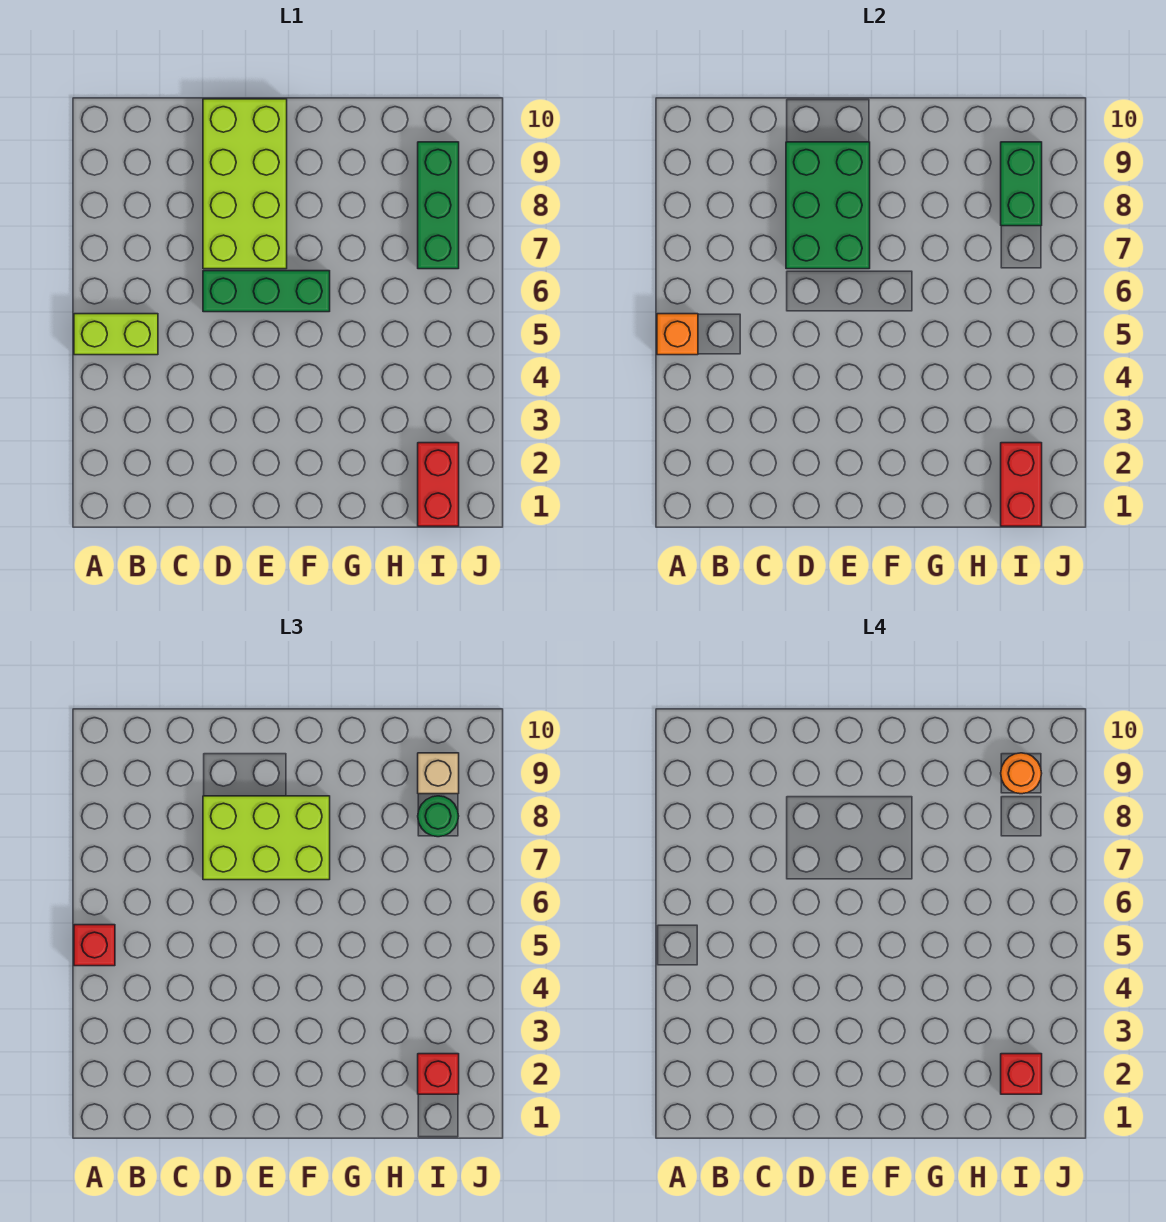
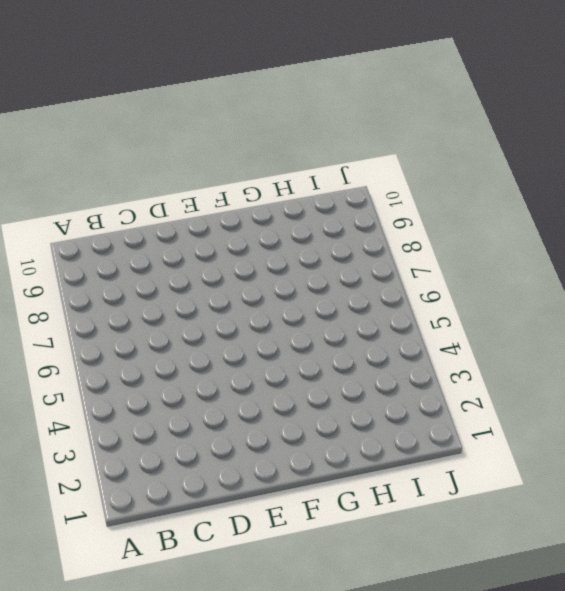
none -> lime brick A5:B5 level 1
none -> green brick D6:F6 level 1
none -> lime brick D7:E10 level 1

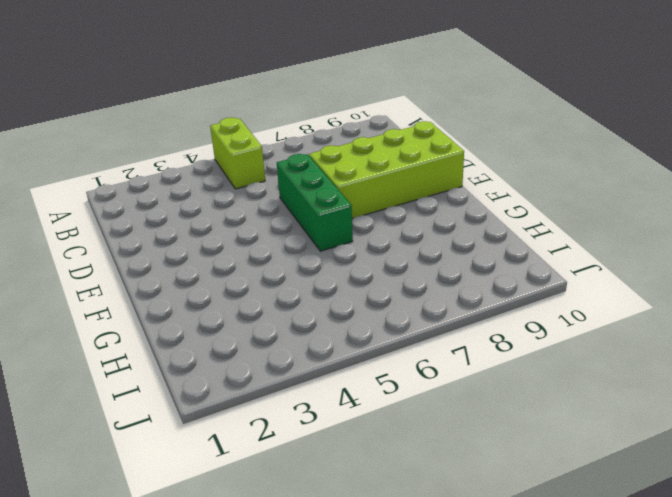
none -> red brick I1:I2 level 1
none -> green brick I7:I9 level 1
none -> orange brick A5 level 2

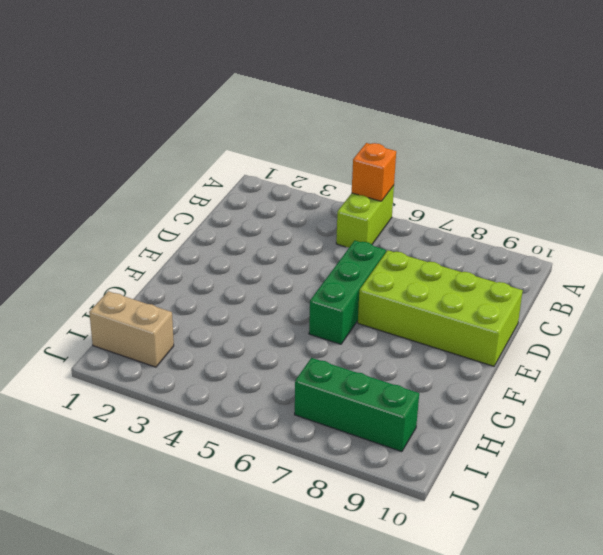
tan brick I1:I2 level 1 -> red brick I1:I2 level 1
none -> green brick D7:E9 level 2
none -> red brick I1:I2 level 2
none -> green brick I8:I9 level 2

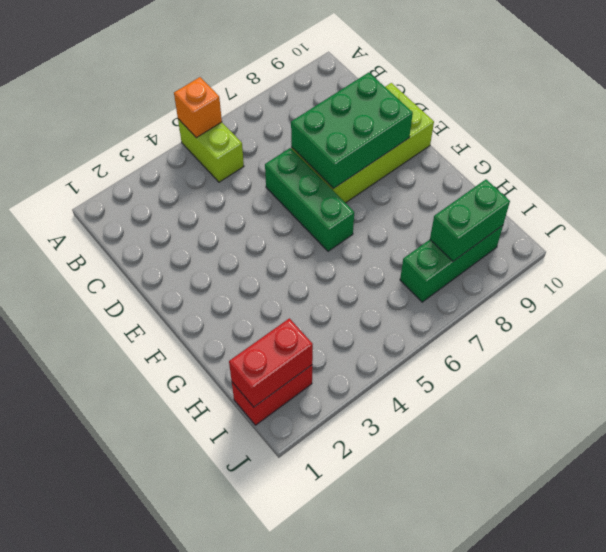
none -> red brick A5 level 3
none -> lime brick D7:F8 level 3
none -> red brick I2 level 3

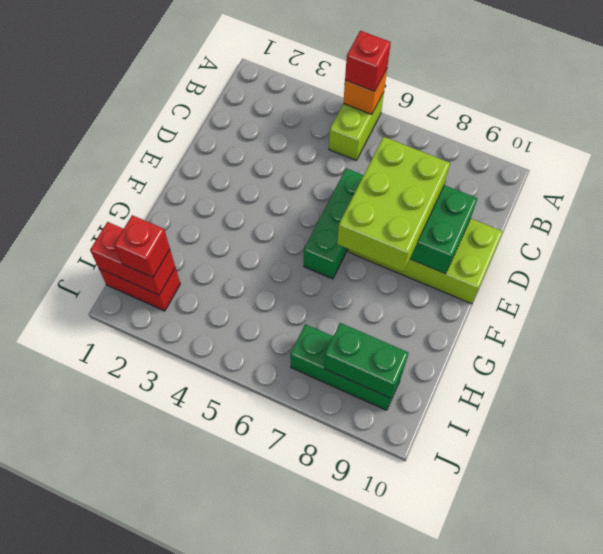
none -> green round brick I8 level 3
none -> tan brick I9 level 3
none -> red brick I2 level 4

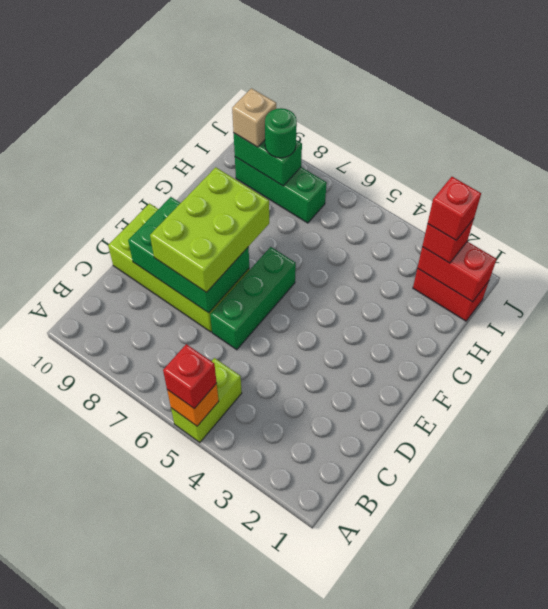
none -> orange round brick I9 level 4

